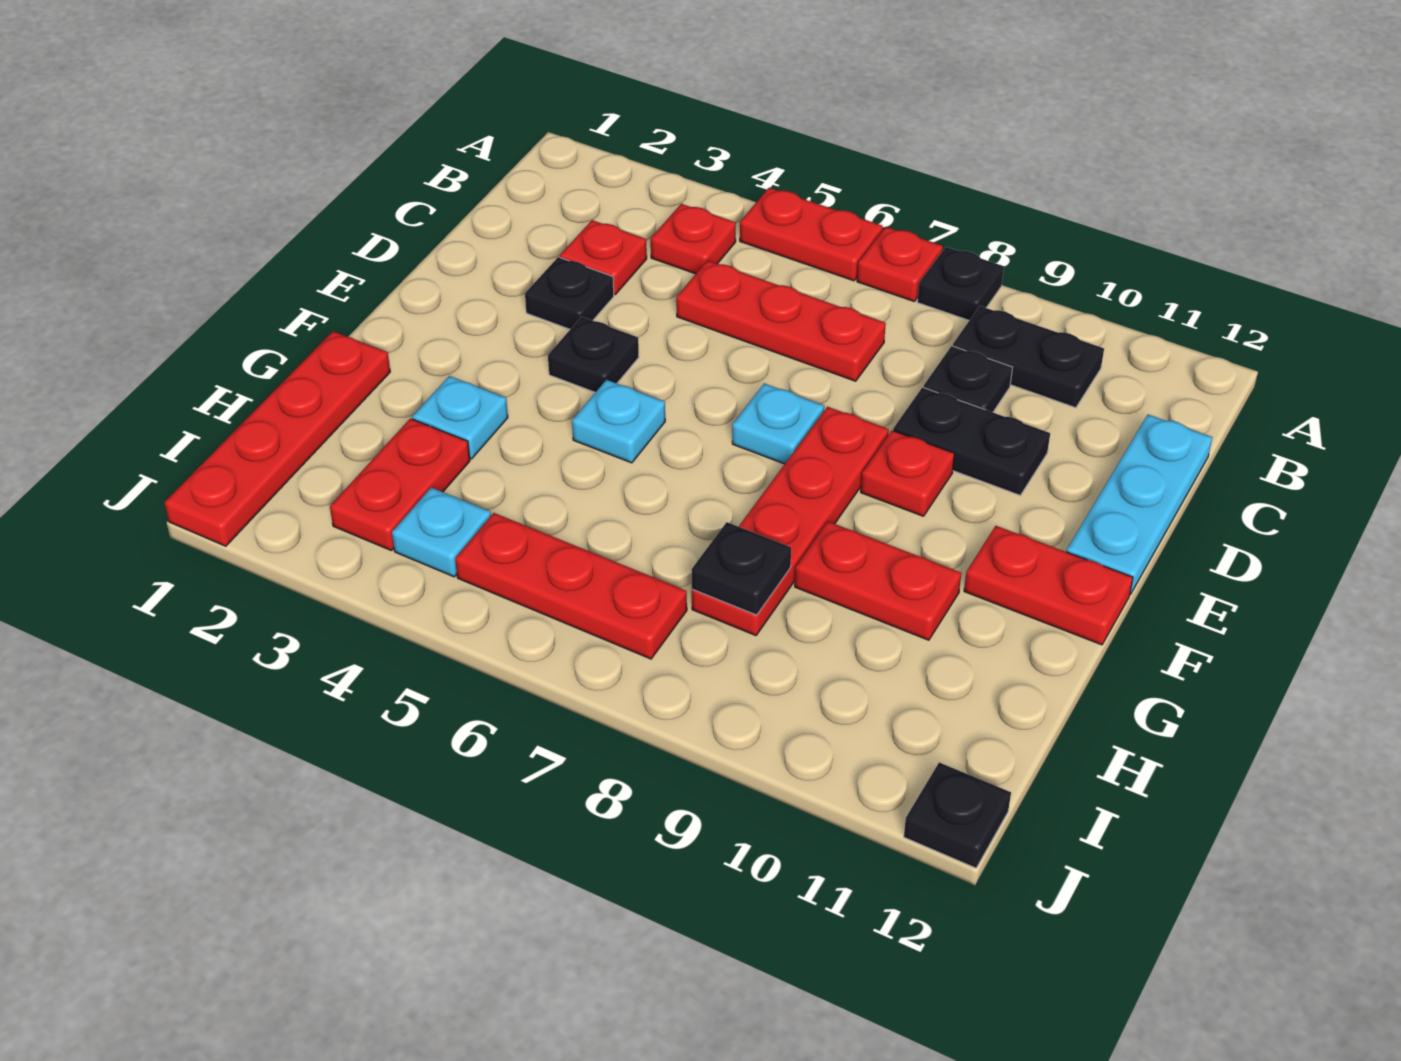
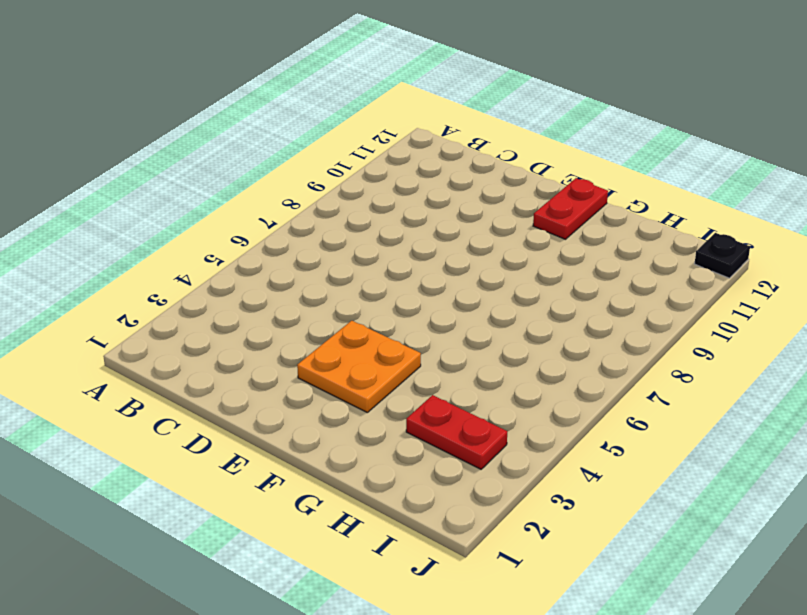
orange plate E3:F4 level 1 -> black plate E4 level 1
none -> red plate A5:A6 level 1
none -> red plate A7 level 1
none -> black plate A8 level 1

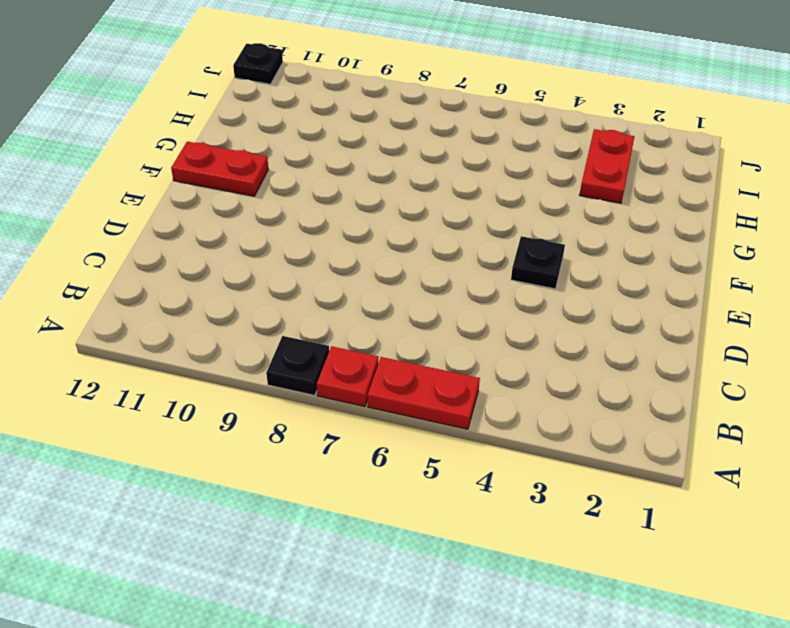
none -> red plate B4 level 1
none -> black plate B9:B10 level 1
none -> red plate C3 level 1

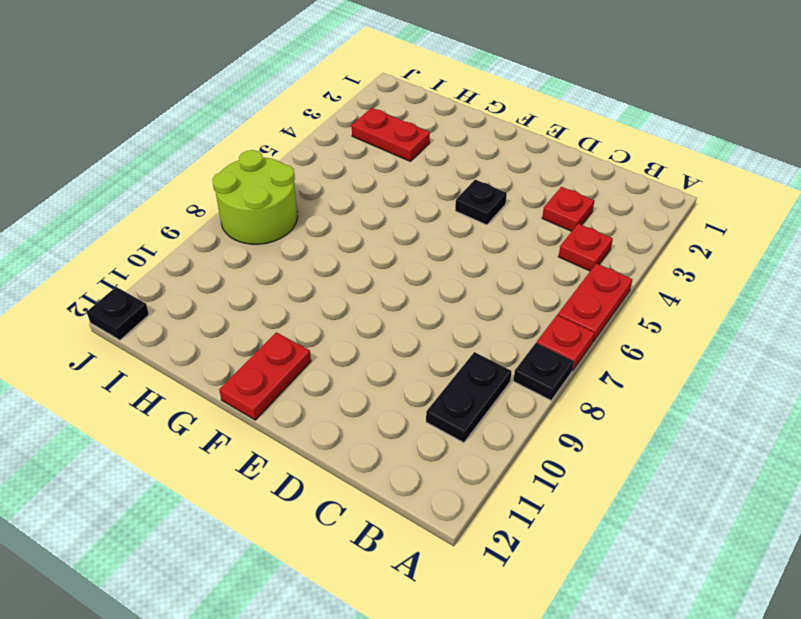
lime round brick I7:J8 level 1 -> red plate I5:I7 level 1
none -> red plate C5:C7 level 1
none -> black plate C9 level 1
none -> cyan plate C12:E12 level 1

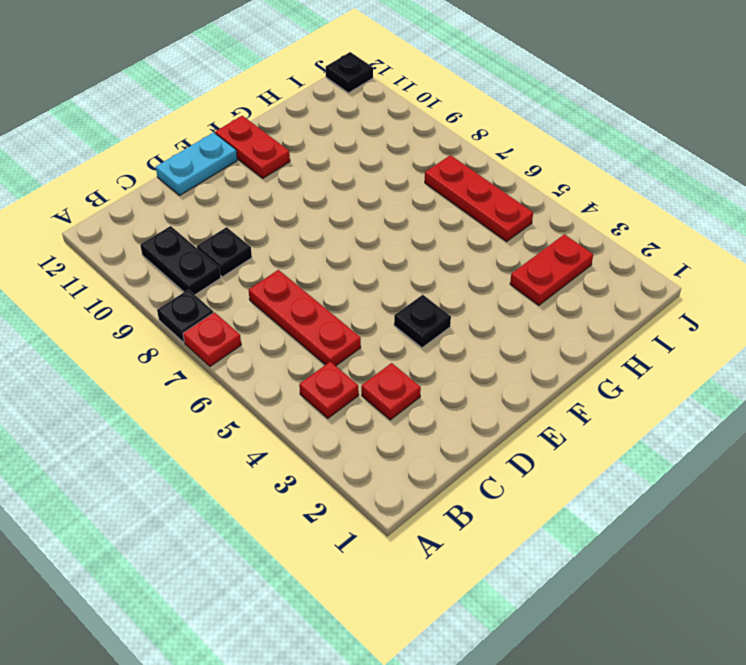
cyan plate D12:E12 level 1 -> cyan plate C12:E12 level 1
none -> red plate A5:A6 level 1
none -> black plate D3 level 1
none -> black plate D9:D10 level 1

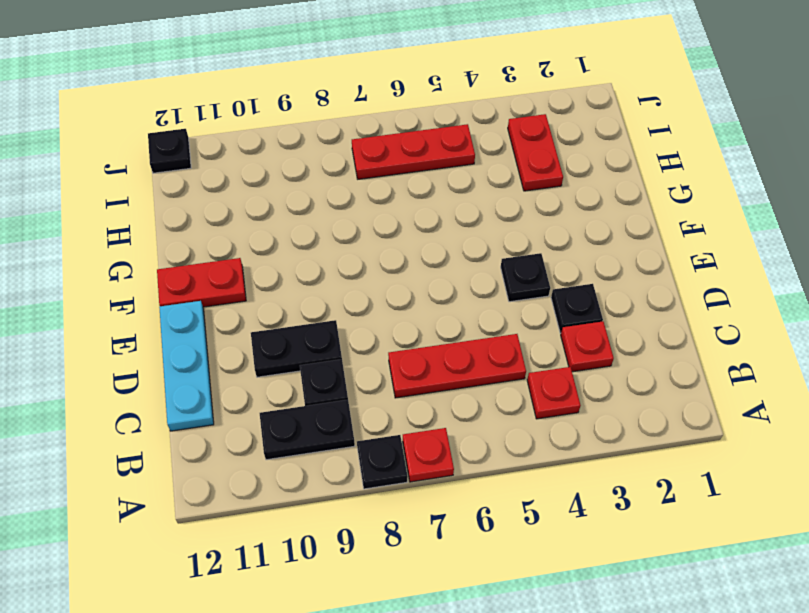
none -> red plate A5:A6 level 1
none -> cyan plate E7 level 1
none -> red plate E8:H8 level 1

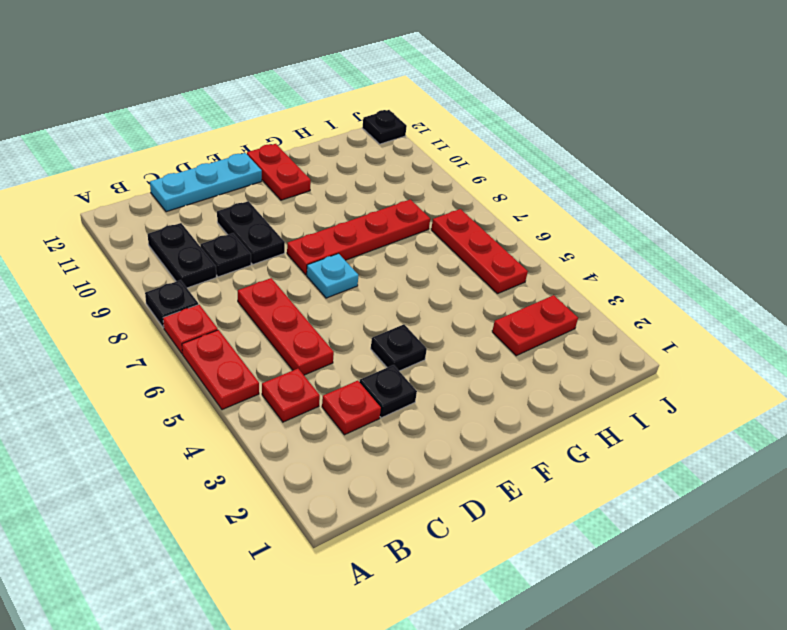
none -> red plate E9 level 1
none -> cyan plate F5 level 1
none -> red plate G1:J1 level 1

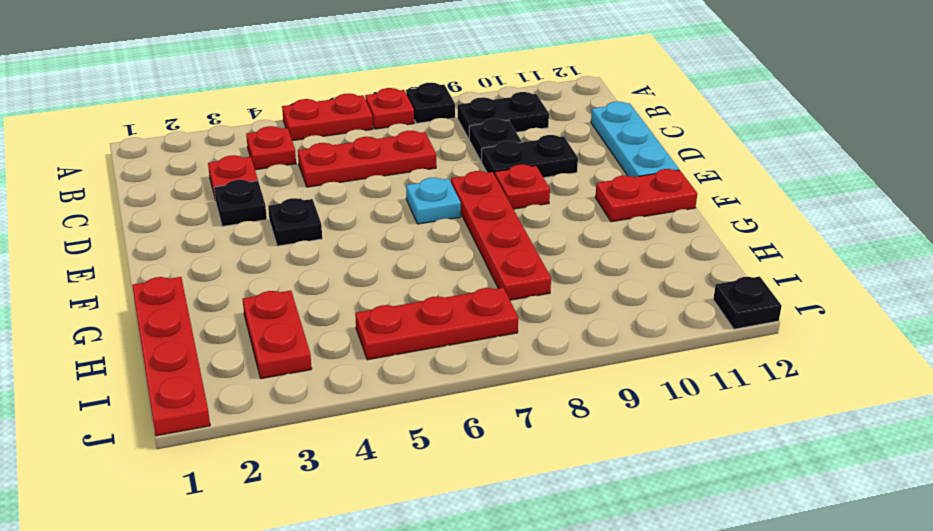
none -> cyan plate F5 level 1
none -> cyan plate G3 level 1
none -> red plate G9:G10 level 1

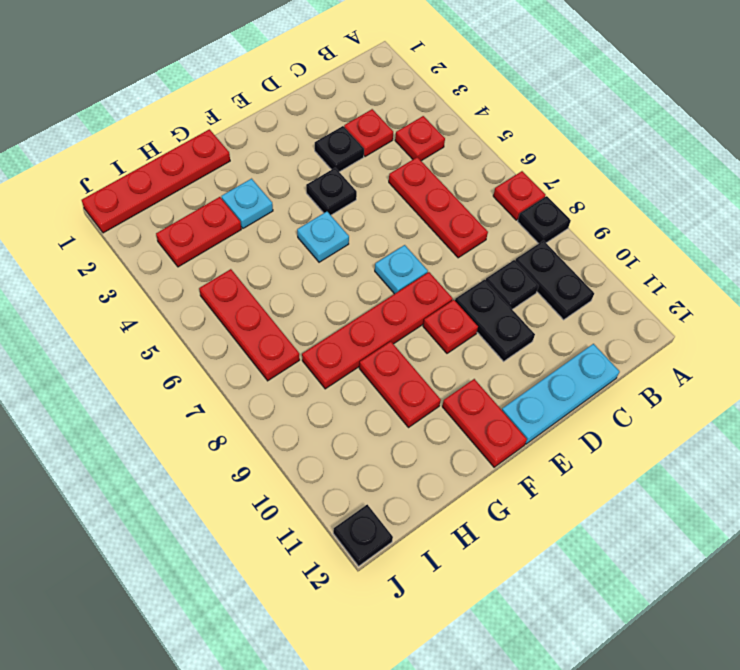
none -> red plate A5:A6 level 1
none -> cyan plate I4 level 1
none -> black plate H8 level 2

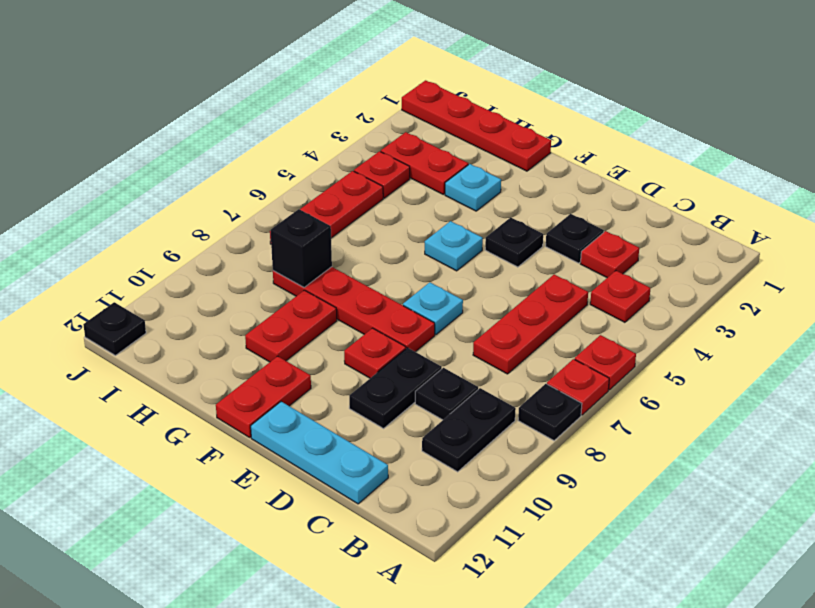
red plate A6 level 1 -> red plate A5:A6 level 1
black brick H8 level 2 -> black plate H8 level 2
red plate I4 level 1 -> cyan plate I4 level 1

